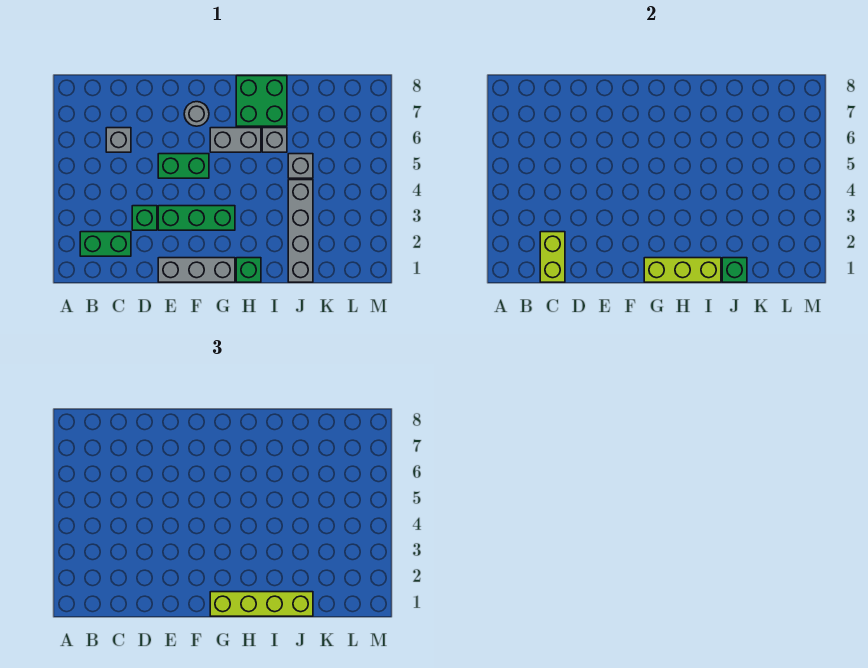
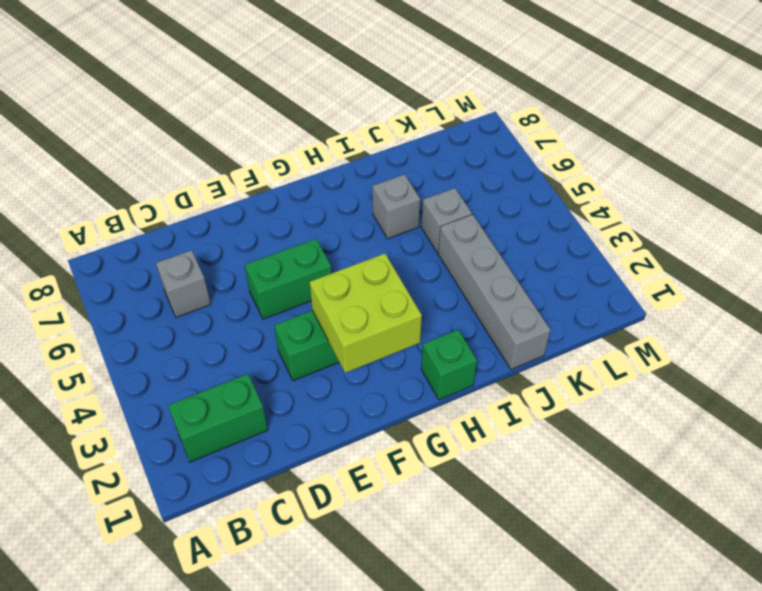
lime brick F2:G3 level 2 -> none
none -> green brick D3 level 1
none -> grey brick E1:G1 level 1
none -> grey round brick F7 level 1

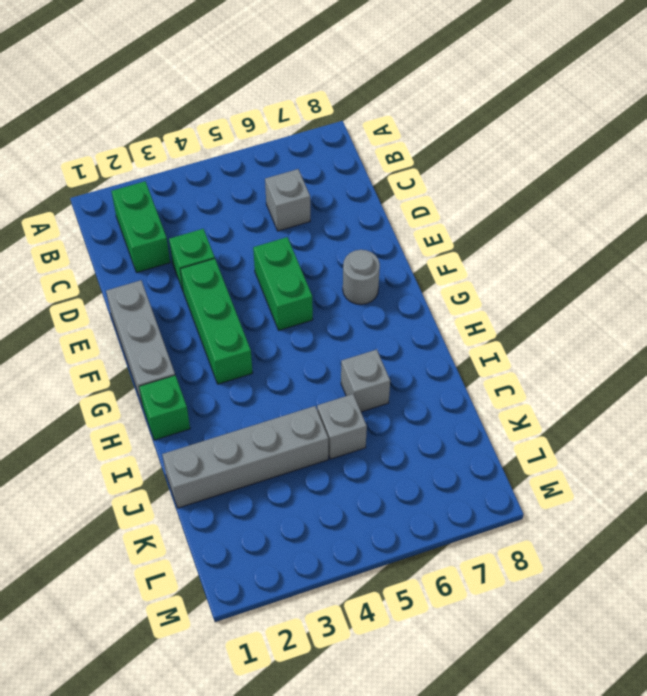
none -> grey brick G6:H6 level 1
none -> green brick H7:I8 level 1
none -> lime brick C1:C2 level 2

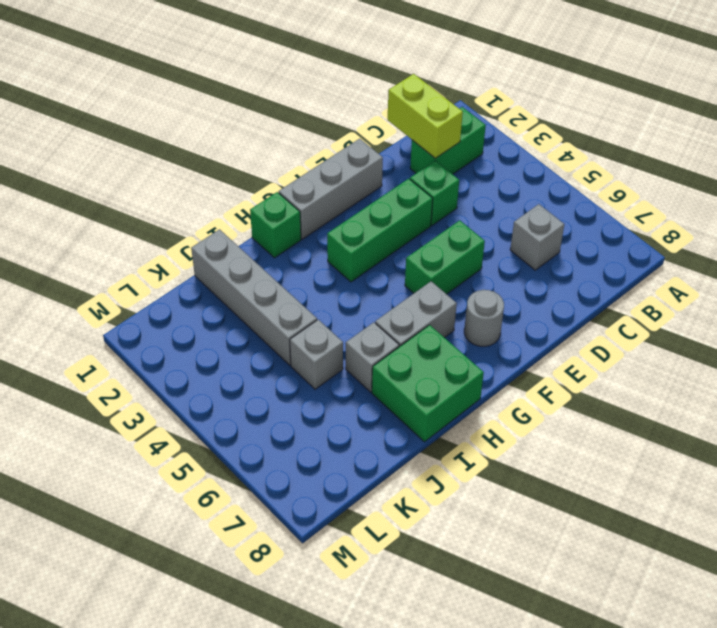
none -> lime brick G1:I1 level 2
none -> green brick J1 level 2
none -> lime brick G1:J1 level 3

